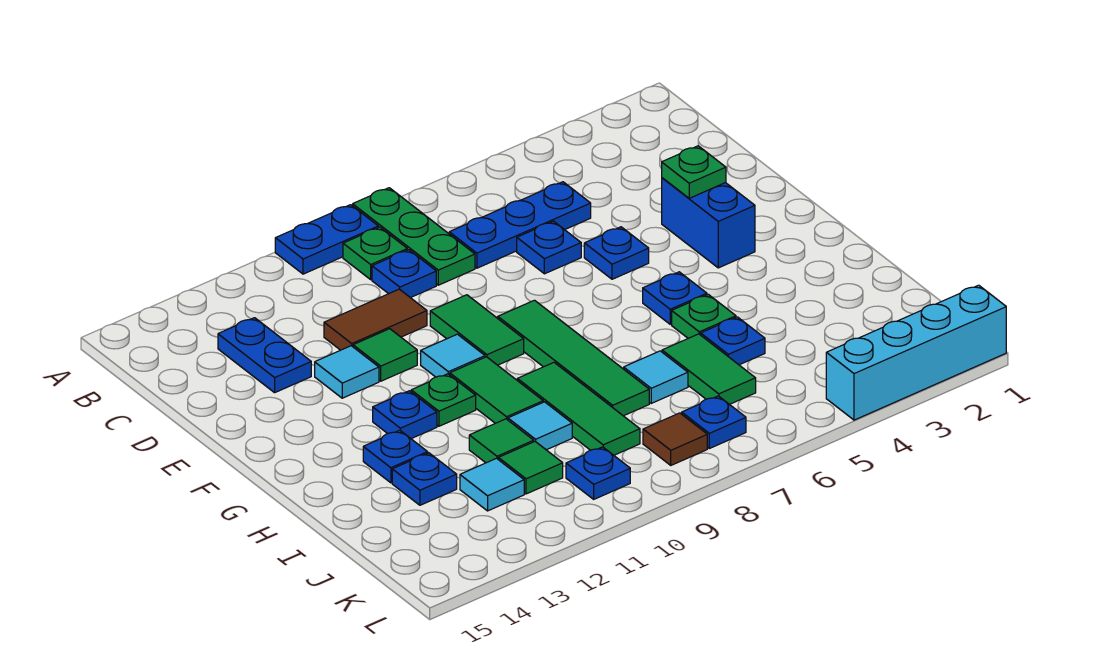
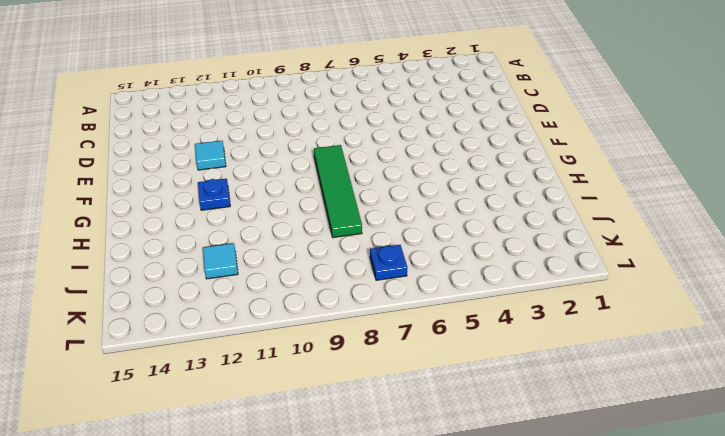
none -> green plate A8:C8 level 1
none -> blue plate A9:A10 level 1
none -> green plate B9 level 1
none -> blue plate C5:C7 level 1

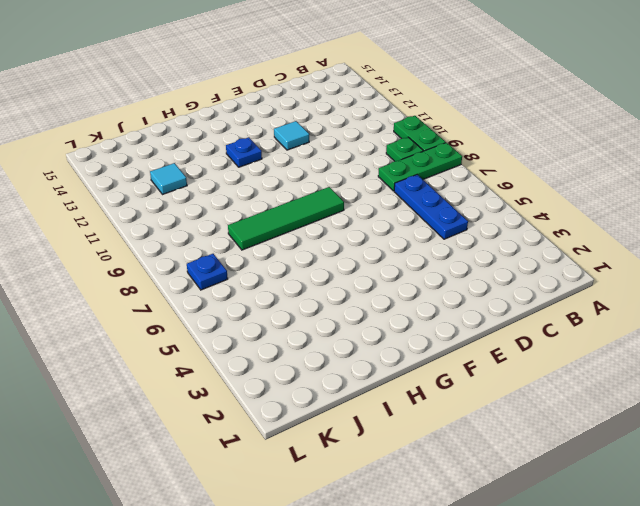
green plate A9:A10 level 1 -> blue plate A9:A10 level 1
none -> blue plate C9 level 1
none -> blue plate C13:D13 level 1
none -> blue plate D6 level 1
none -> brown tile D10:D11 level 1

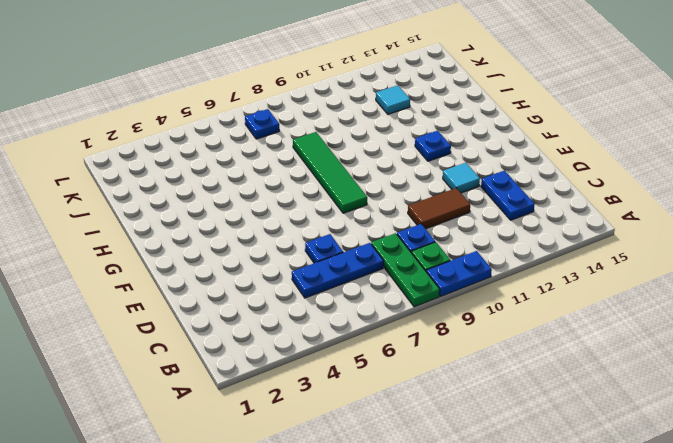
none -> blue brick E3:F3 level 1
none -> blue plate E5 level 1
none -> green tile E9:F9 level 1
none -> green tile E11 level 1

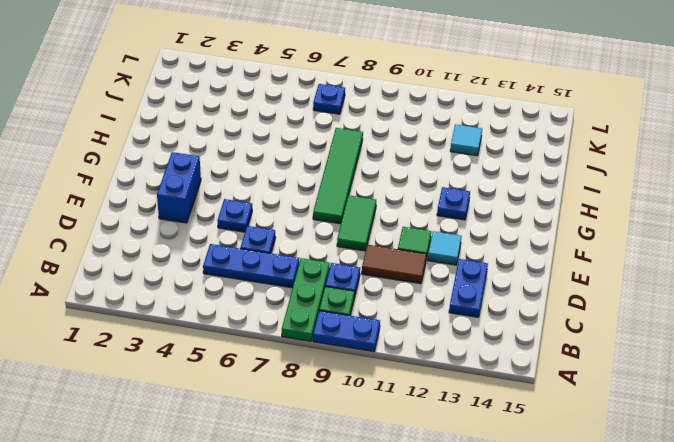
none -> cyan tile F10 level 1
none -> blue plate G5 level 1
none -> green tile G10:H10 level 1
none -> green plate G11 level 1

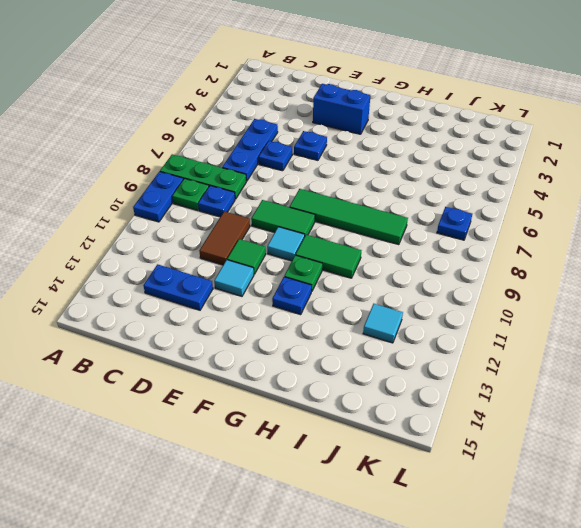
none -> blue plate G5 level 1
none -> green plate H5 level 1
none -> green tile H9:J9 level 1
none -> blue plate H13 level 1

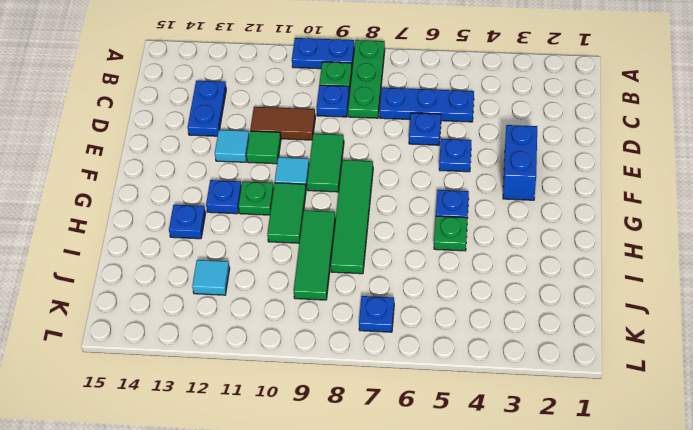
none -> blue plate I5 level 1
none -> green tile I6:J6 level 1
none -> cyan tile I7 level 1
none -> cyan tile I10 level 1

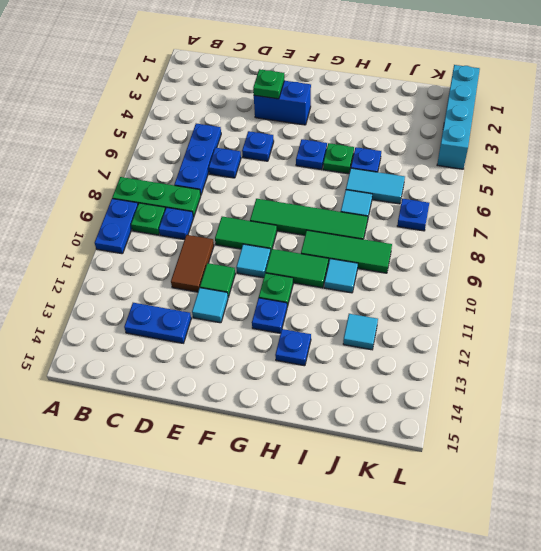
cyan tile I6:J6 level 1 -> green tile I6:J6 level 1
none -> green tile I11 level 1
none -> blue plate I13 level 1
none -> green tile J11 level 1
none -> brown tile K8 level 1

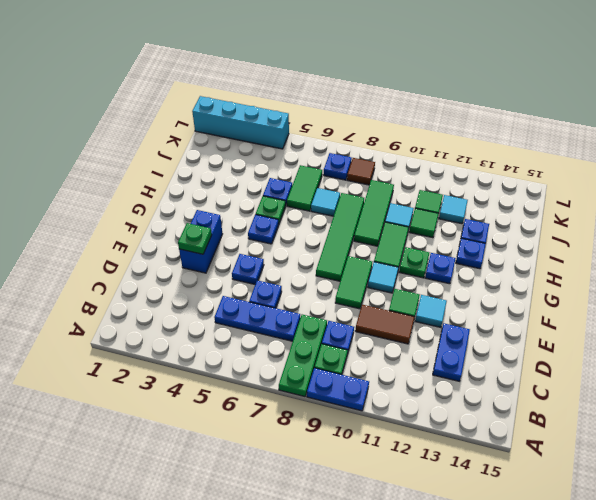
none -> blue plate K10 level 1

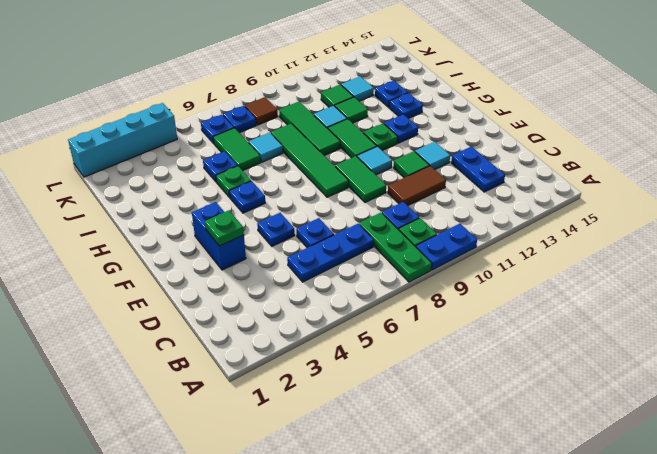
blue plate K6 level 1 -> blue plate K10 level 1

